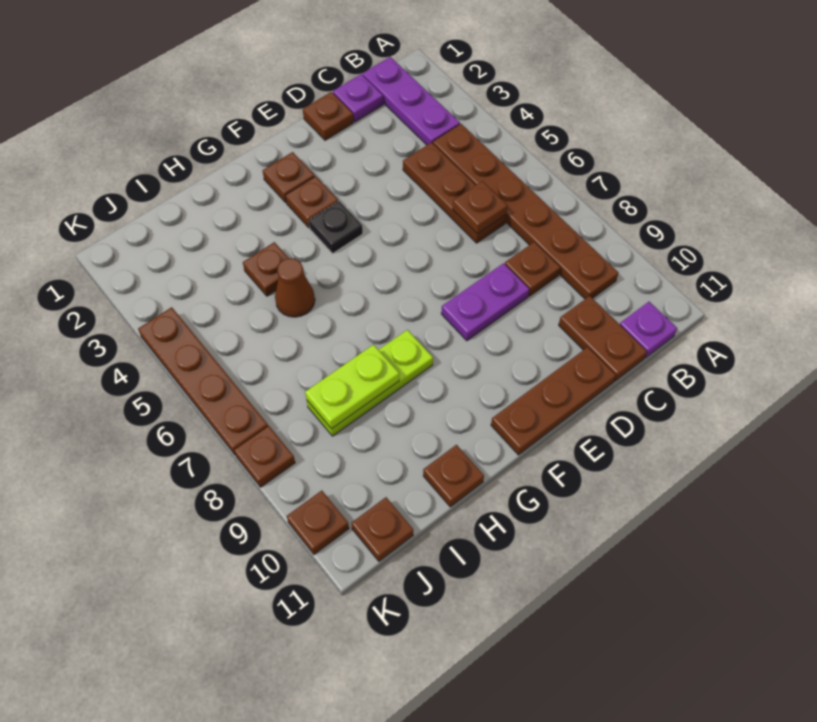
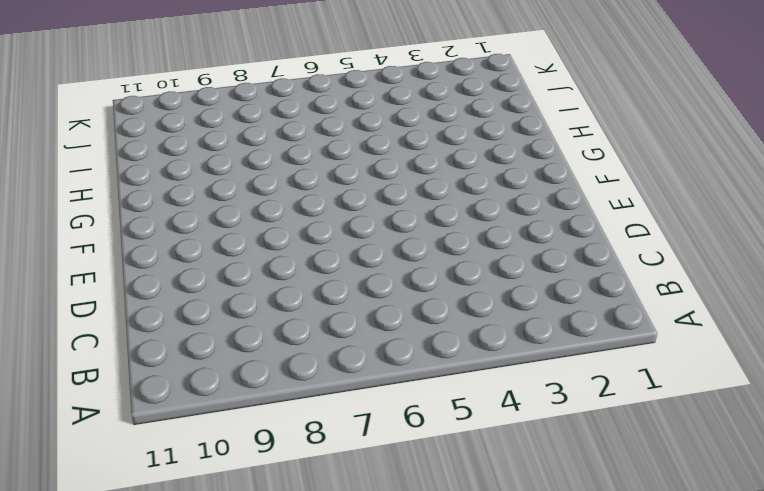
none -> purple plate B1:B3 level 1
none -> brown plate B4:B9 level 1
none -> purple plate B11 level 1

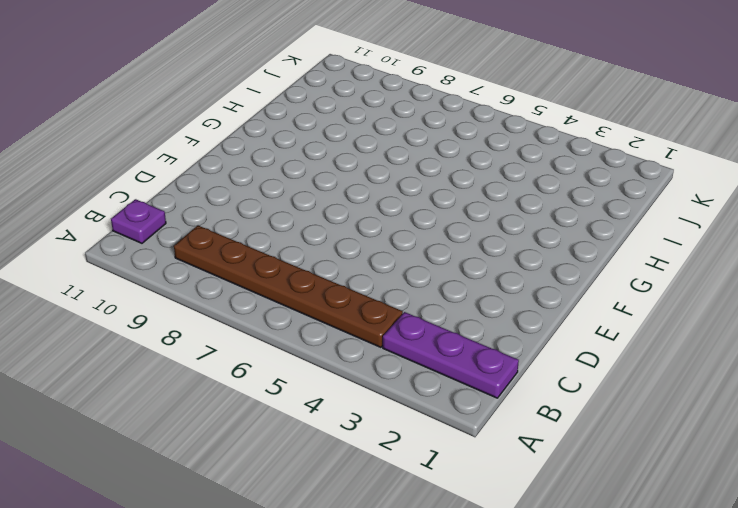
none -> purple plate C1 level 1
none -> brown plate C4:C6 level 1
none -> brown plate C8 level 1

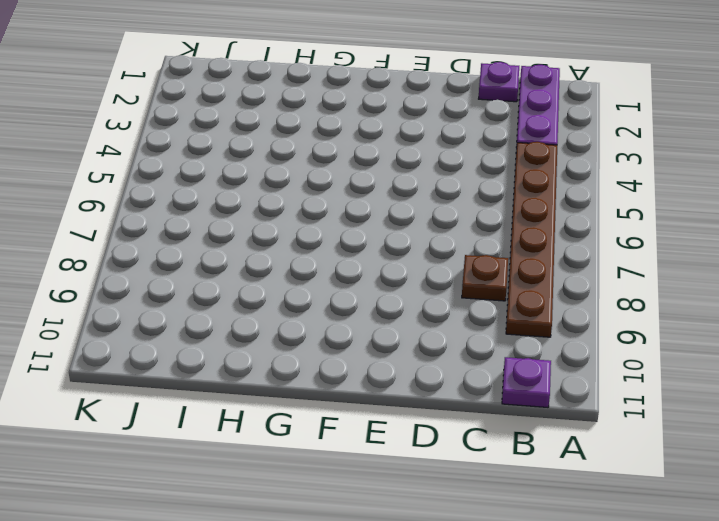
none -> brown plate C4:C6 level 1
none -> brown plate C10:C11 level 1
none -> brown plate D1 level 1

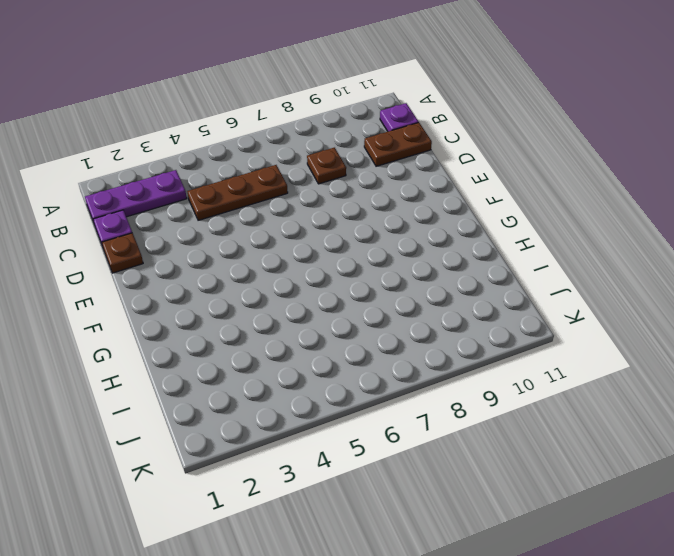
none -> brown plate B4:B9 level 1
none -> purple plate D8:E8 level 1
none -> brown plate D11:F11 level 1

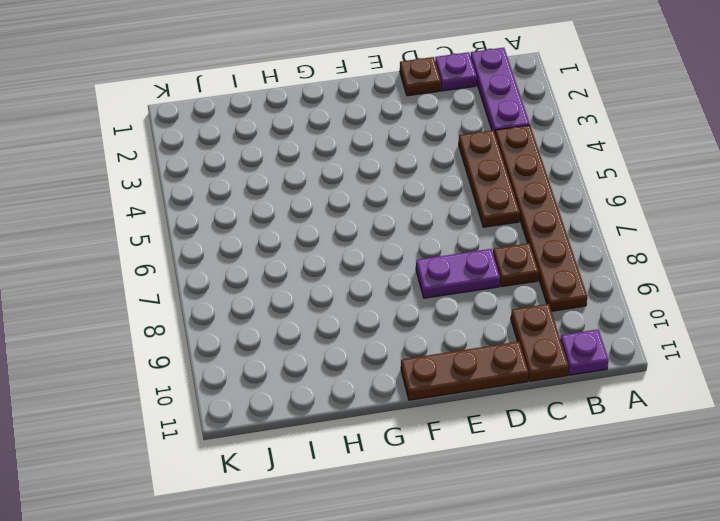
none -> brown plate F2 level 1
none -> brown plate F3 level 1
none -> black plate F4 level 1

